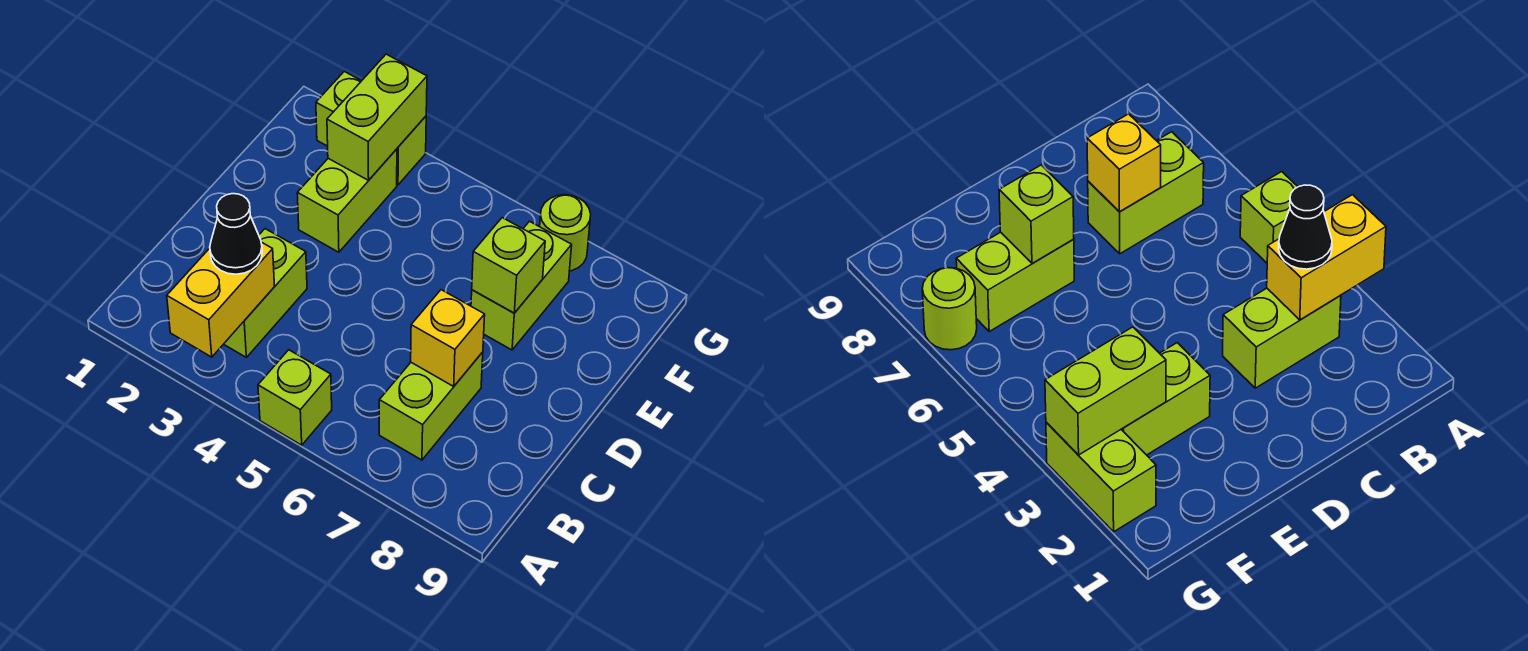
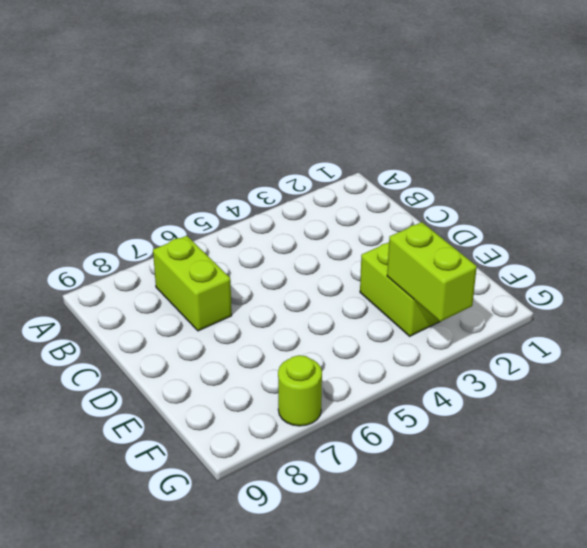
none -> lime brick A5 level 1
none -> lime brick B3:C3 level 1
none -> lime brick E7:F7 level 1

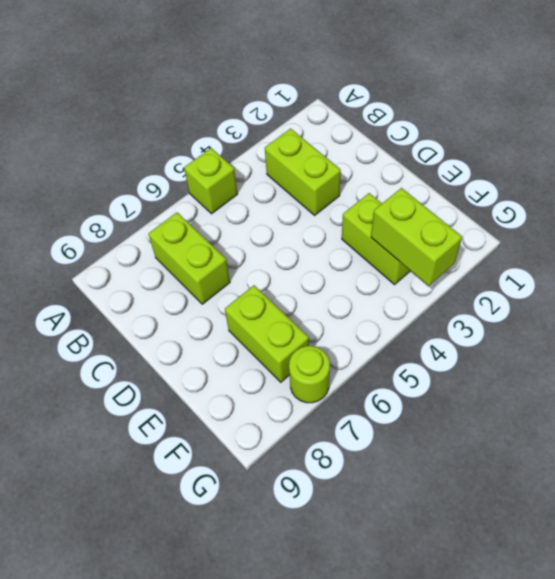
none -> lime brick G2:G3 level 1
none -> yellow brick A3:B3 level 2
none -> yellow brick C7 level 2

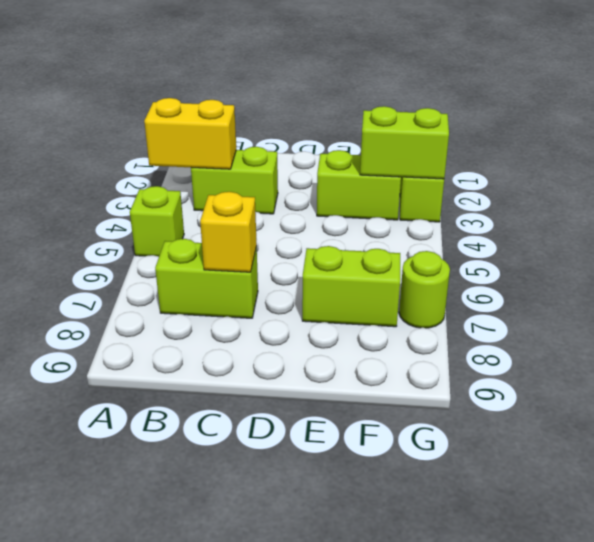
none -> lime brick E7 level 2
none -> black cone B3 level 3

